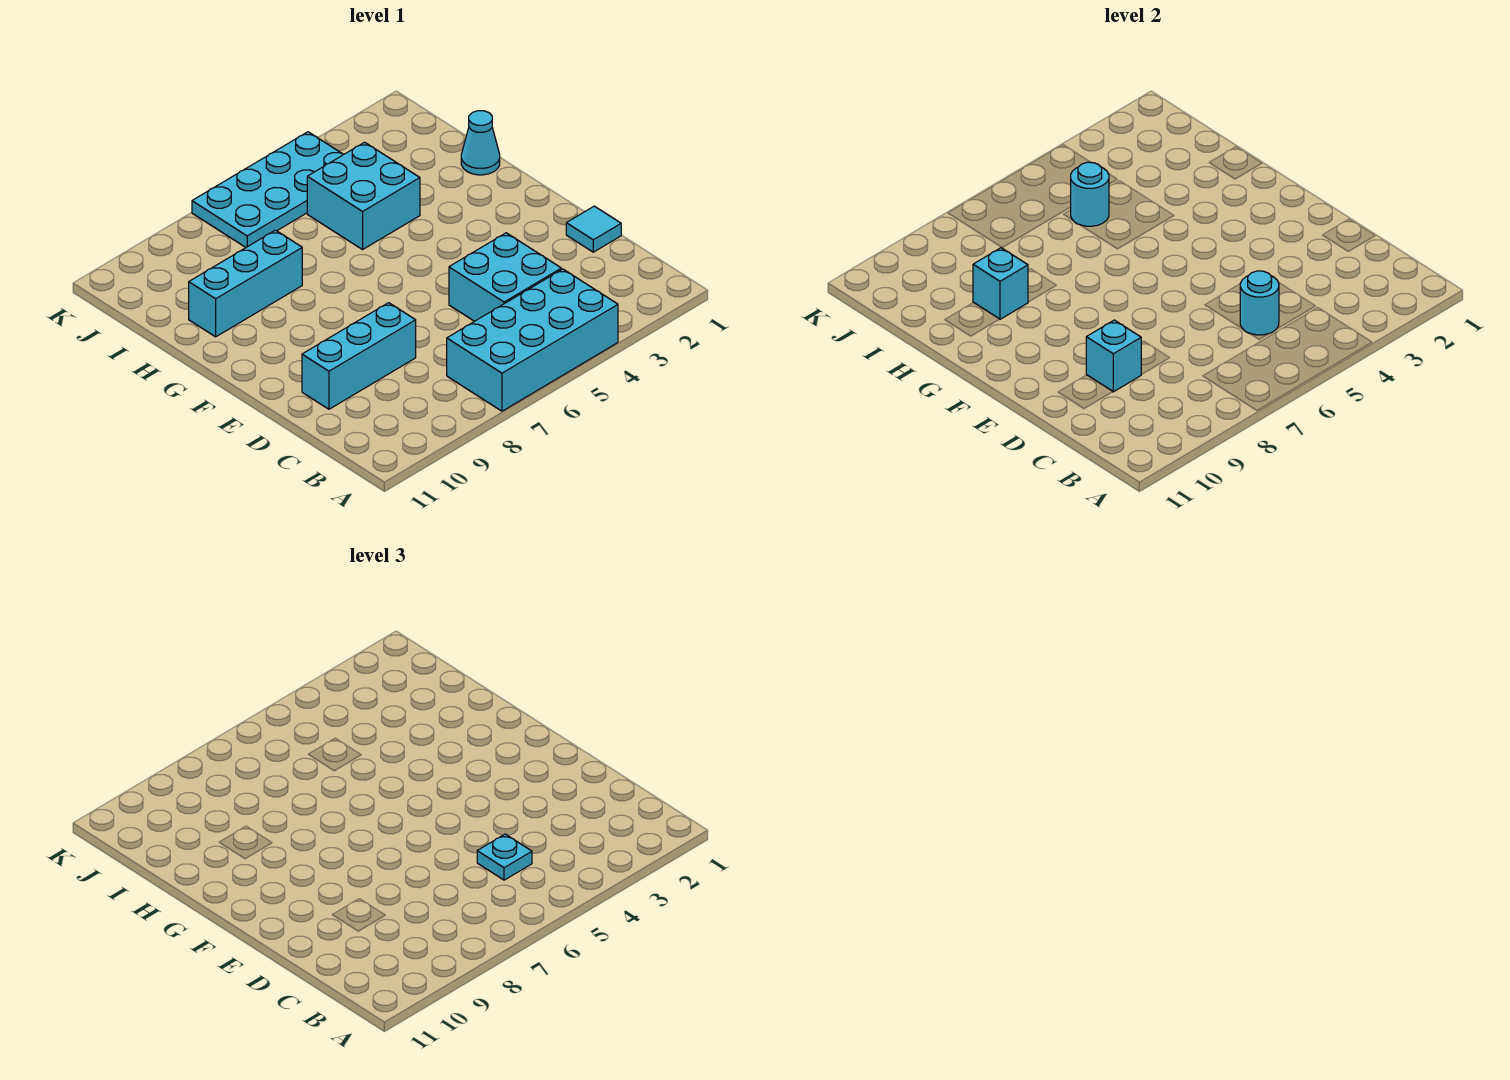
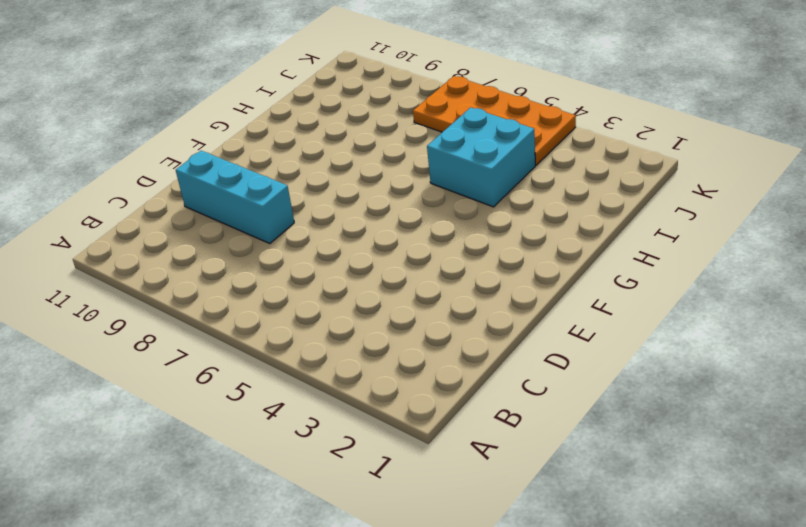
orange plate J4:K7 level 1 -> cyan plate J4:K7 level 1
none -> cyan brick A4:B7 level 1
none -> cyan brick C4:D5 level 1
none -> cyan tile D1 level 1

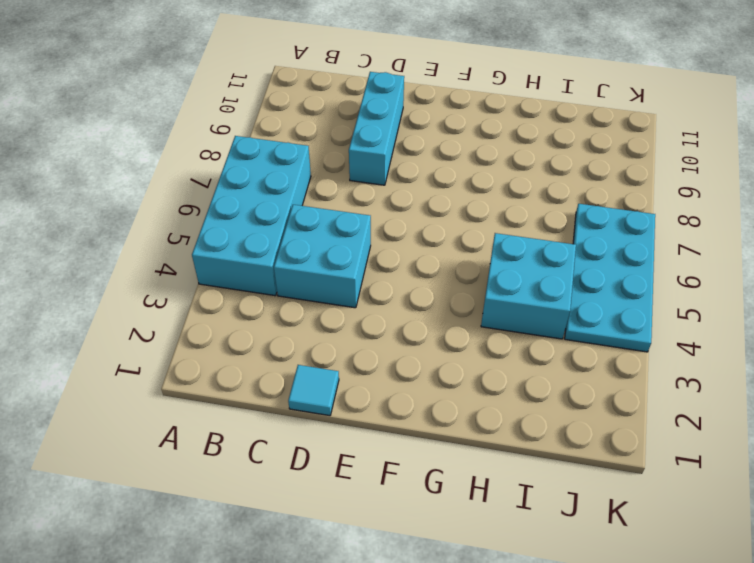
none -> cyan cone H1 level 1
none -> cyan brick H8:H10 level 1
none -> cyan round brick C5 level 2

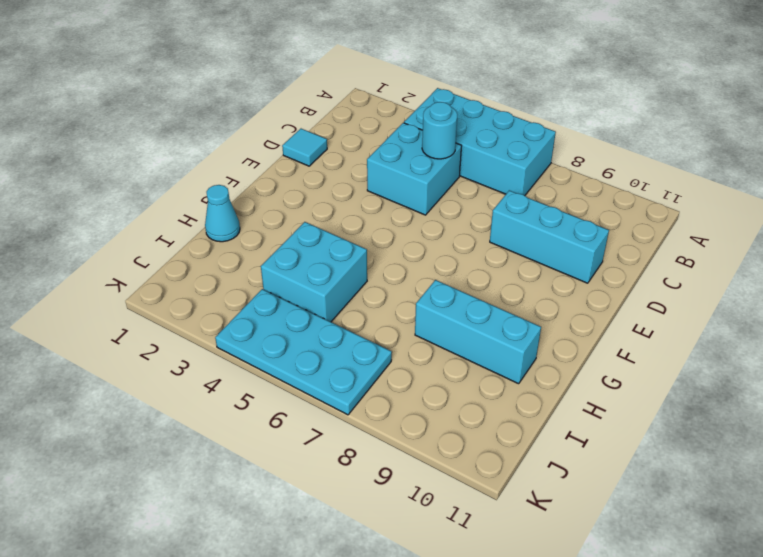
none -> cyan brick D9 level 2
none -> cyan brick H9 level 2
none -> cyan round brick I5 level 2

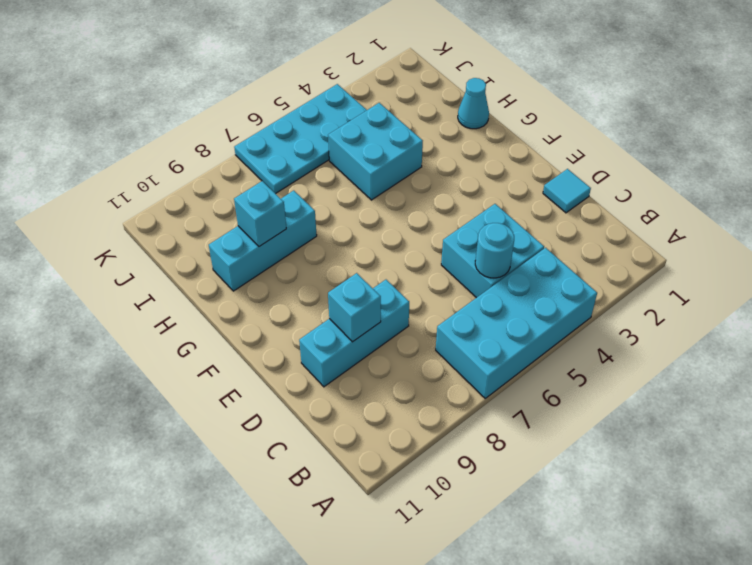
none -> cyan round brick I5 level 2
none -> cyan plate C5 level 3

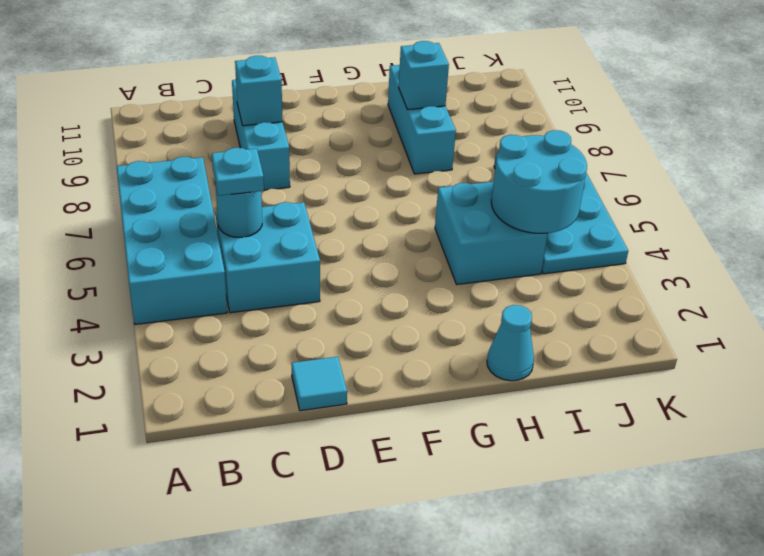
cyan round brick I4:J5 level 2 -> cyan round brick I5 level 2

